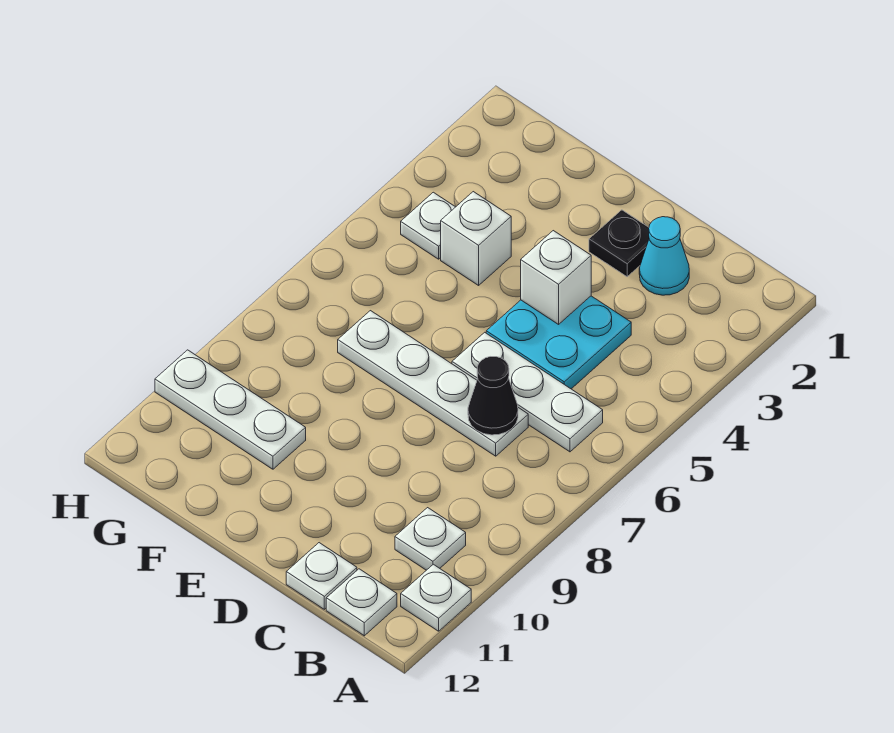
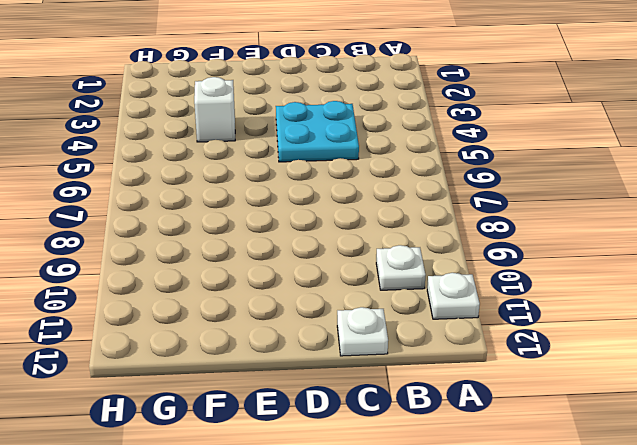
none -> white plate B6:D6 level 1
none -> white plate B12 level 1
none -> cyan cone C2 level 1

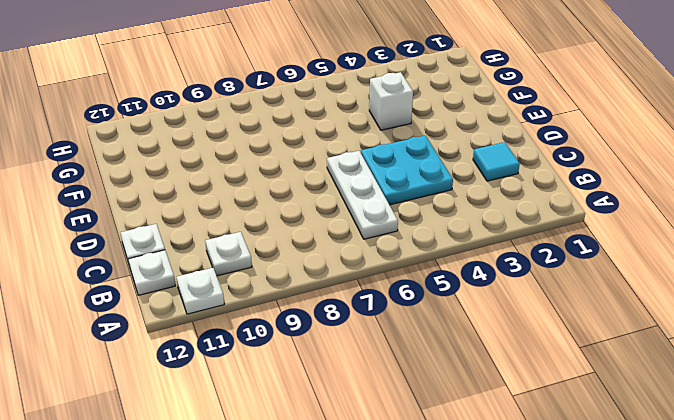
cyan tile C2 level 1 -> cyan cone C2 level 1
none -> white plate C7:F7 level 1
none -> black plate D2 level 1
none -> white plate F10:H10 level 1

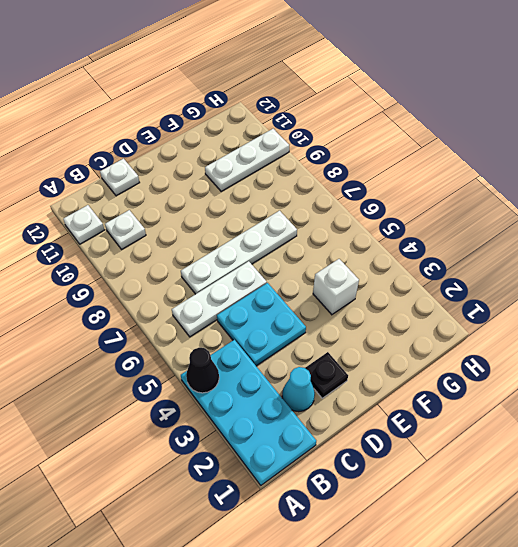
cyan plate A1:B4 level 1 -> none
black cone A4 level 2 -> black cone C7 level 2
none -> white plate B12 level 1
none -> white plate G4 level 1
none -> white brick D4 level 2

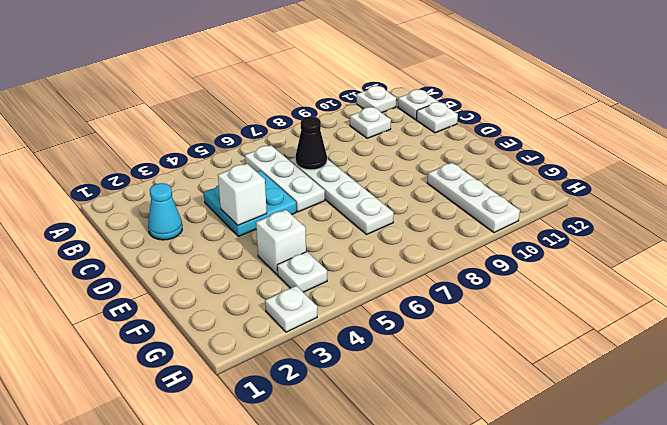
white plate H3 level 1 -> none
none -> black plate D2 level 1

